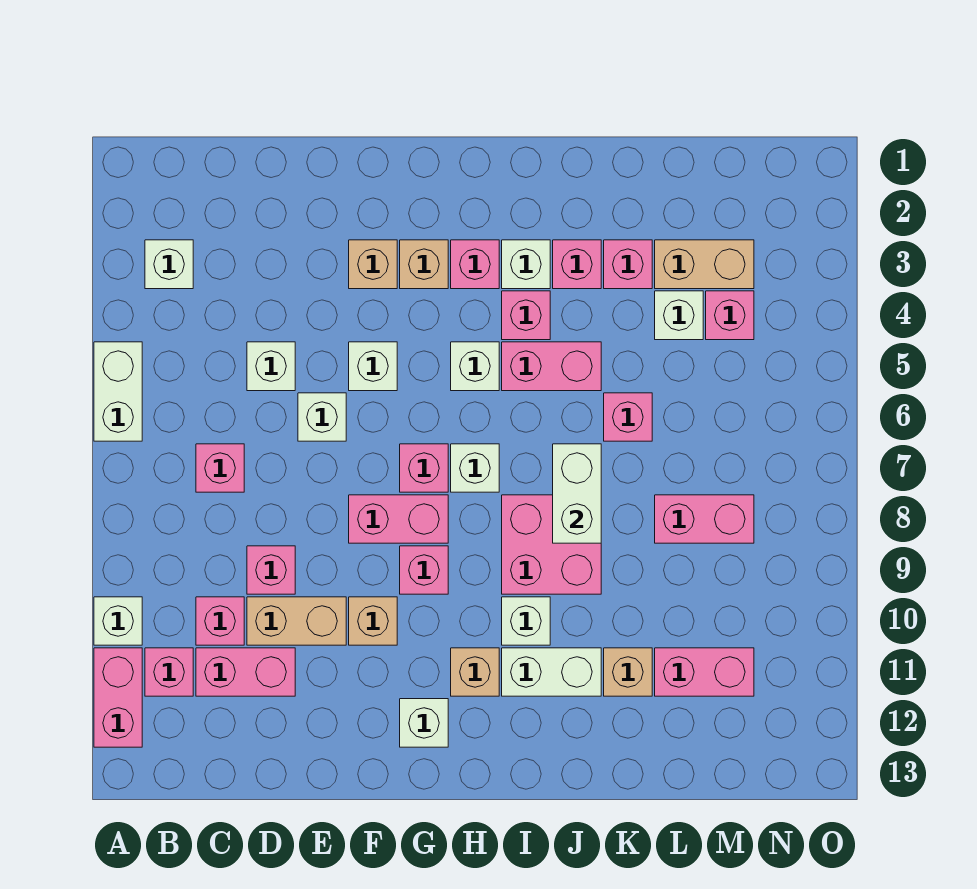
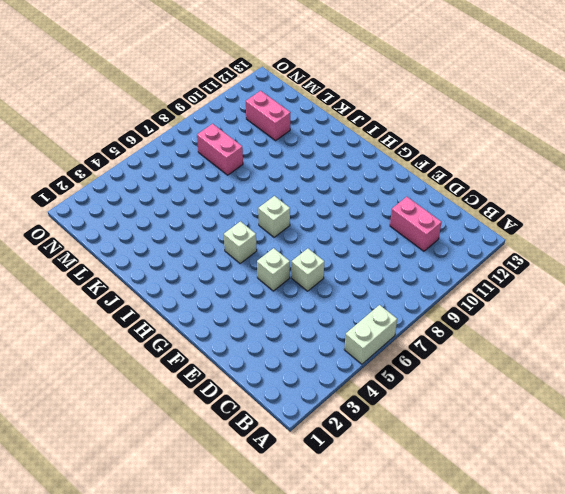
none -> white brick A10 level 1
none -> pink brick A11:A12 level 1
none -> white brick B3 level 1
none -> pink brick B11 level 1

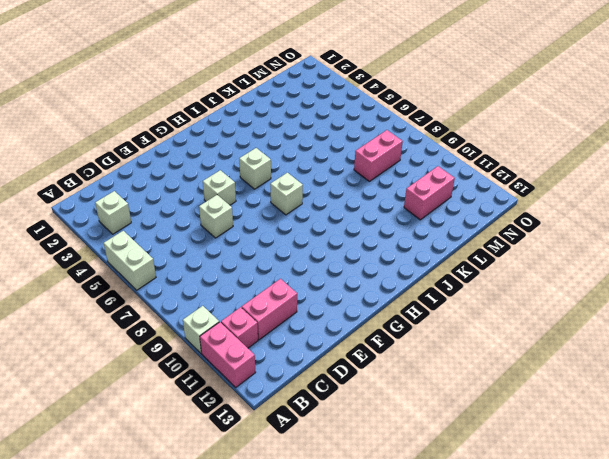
none -> pink brick C7 level 1
none -> pink brick C10 level 1
none -> white brick D5 level 1
none -> pink brick D9 level 1

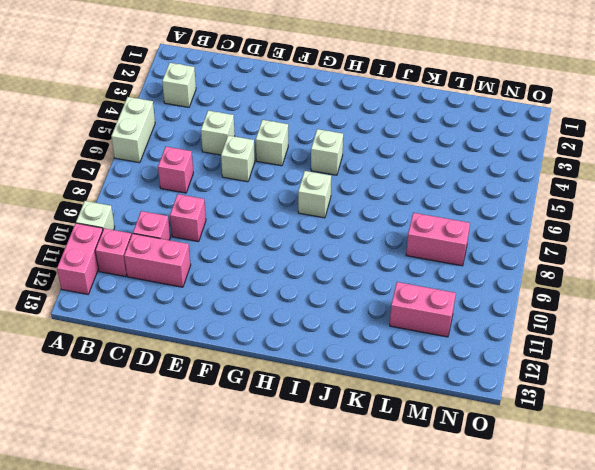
none -> tan brick D10:E10 level 1
none -> tan brick F3 level 1
none -> pink brick F8:G8 level 1
none -> tan brick F10 level 1

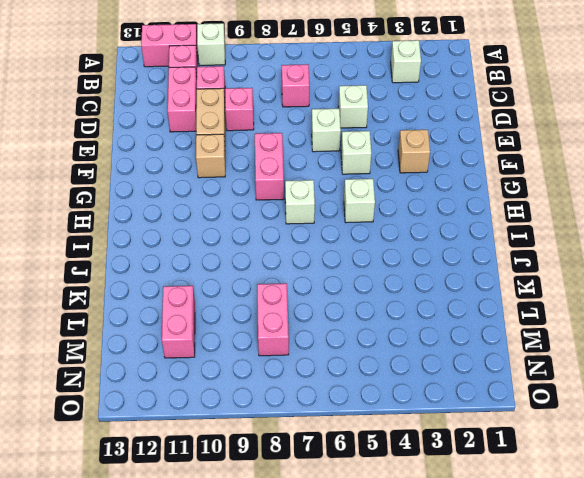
none -> white brick A5:A6 level 1
none -> tan brick G3 level 1
none -> pink brick G7 level 1
none -> pink brick G9 level 1

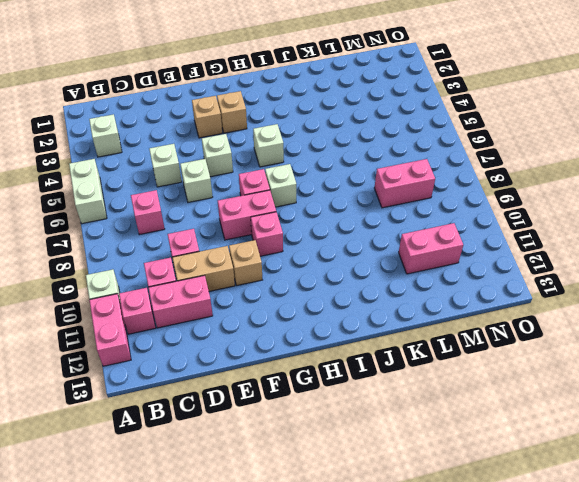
none -> white brick G12 level 1
none -> pink brick H3 level 1
none -> tan brick H11 level 1
none -> white brick I3 level 1

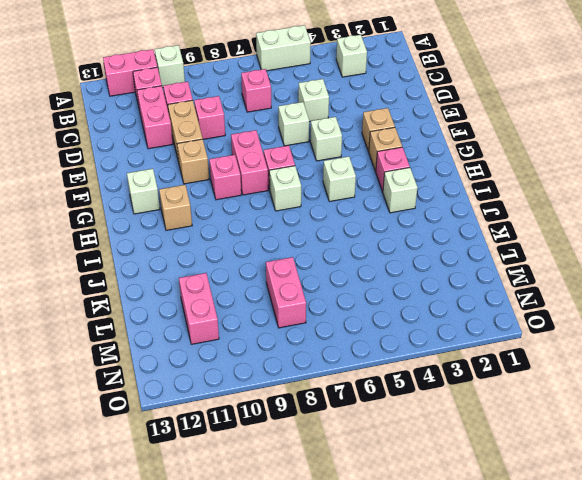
none -> pink brick I4 level 1
none -> pink brick I5:J5 level 1
none -> pink brick I8:J9 level 1
none -> white brick I10 level 1

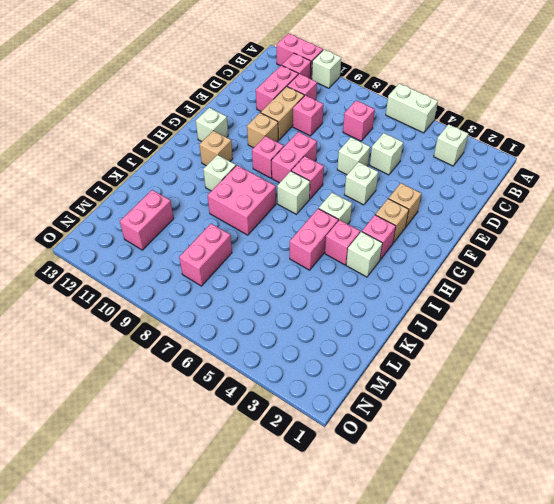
none -> white brick I11:J11 level 1
none -> pink brick J3 level 1
none -> pink brick K3 level 1
none -> pink brick K6 level 1

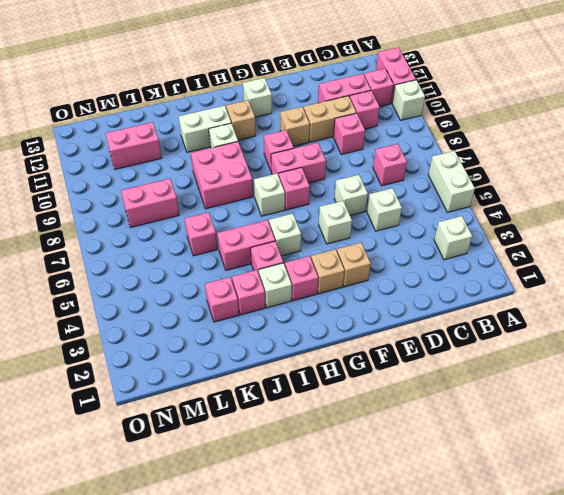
none -> tan brick K11 level 1
none -> tan brick L3:M3 level 1
none -> white brick L4 level 1
none -> pink brick M4 level 1

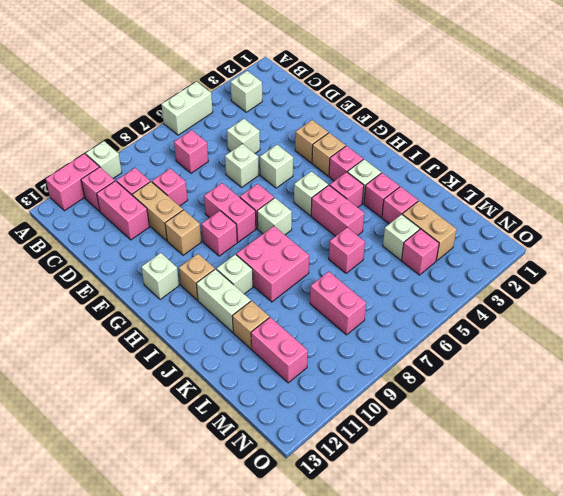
none -> white brick J7:J8 level 2

